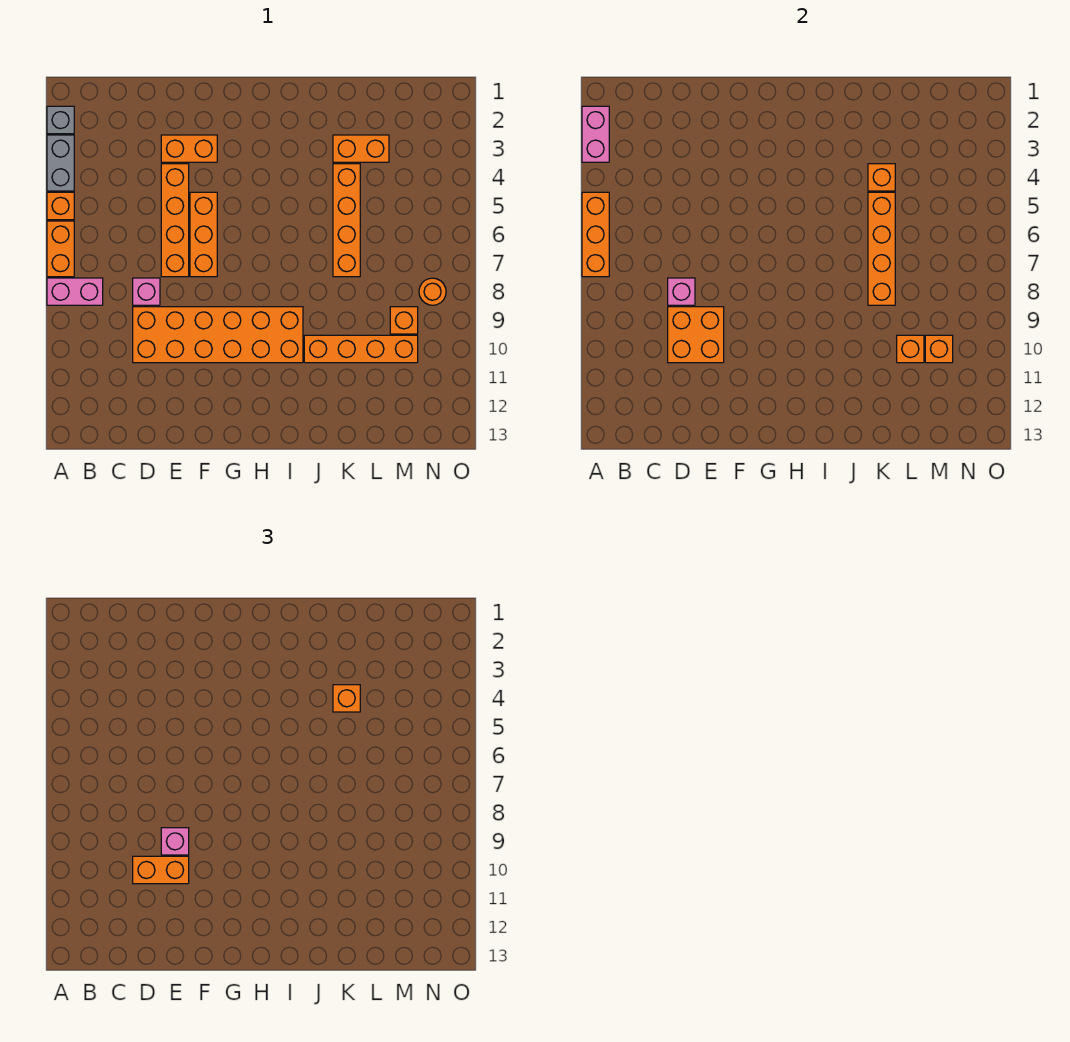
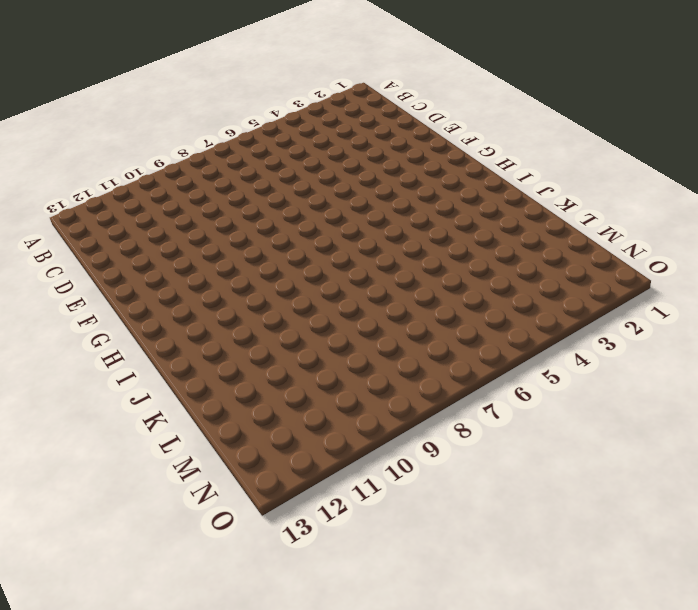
none -> grey brick A2 level 1
none -> grey brick A3:A4 level 1
none -> orange brick A5 level 1

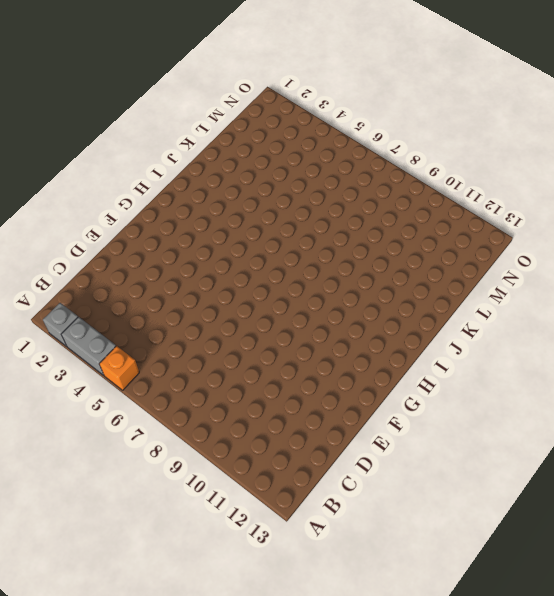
none -> orange brick A6:A7 level 1
none -> pink brick A8:B8 level 1
none -> pink brick D8 level 1

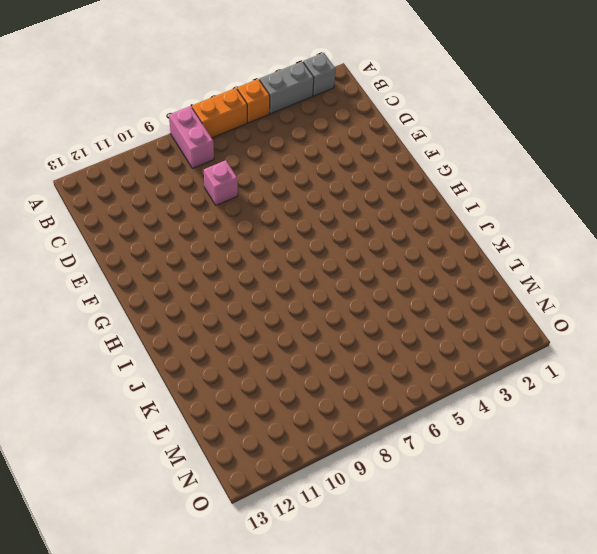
none -> orange brick D9:I10 level 1
none -> orange brick E3:F3 level 1
none -> orange brick E4:E7 level 1

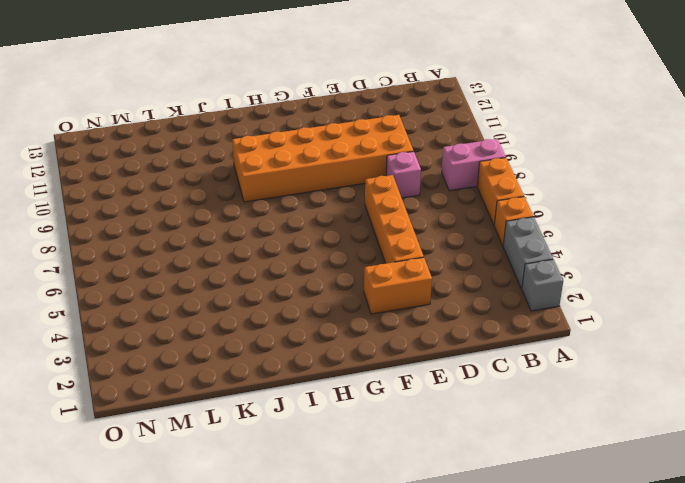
none -> orange brick F5:F7 level 1
none -> orange brick J10:M10 level 1
none -> orange brick K3:L3 level 1

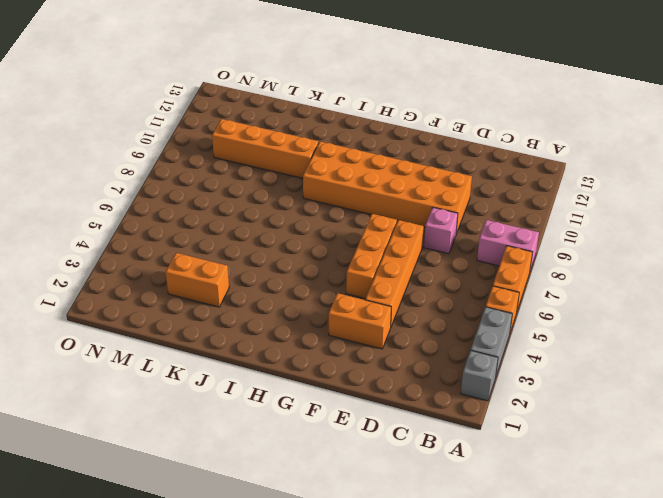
none -> orange brick K4:K7 level 1
none -> orange brick M9 level 1
none -> orange round brick N8 level 1

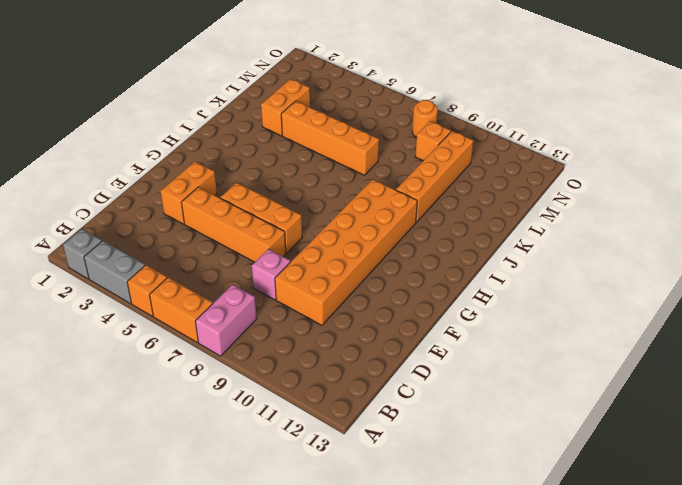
none -> pink brick A2:A3 level 2
none -> orange brick A5:A7 level 2
none -> pink brick D8 level 2

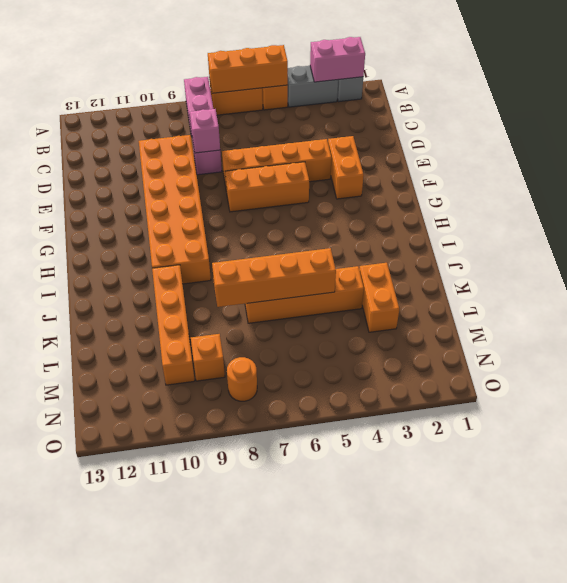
none -> orange brick D9:E10 level 2
none -> orange brick K4 level 2
none -> orange brick L10 level 2

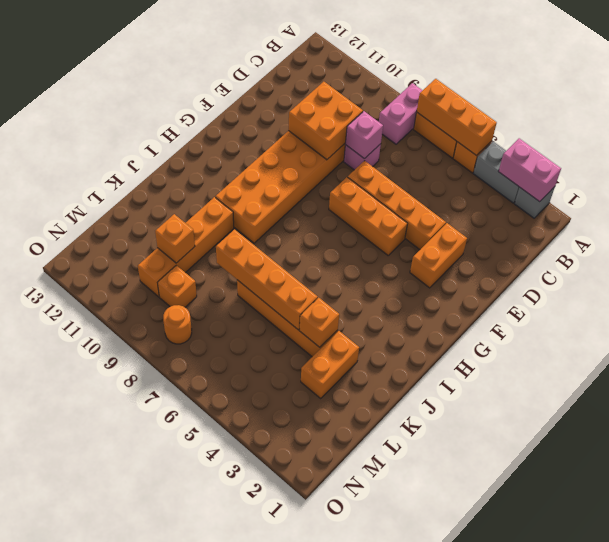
none -> orange brick M10 level 2
none -> orange brick D10:E10 level 3
none -> pink brick E9 level 3

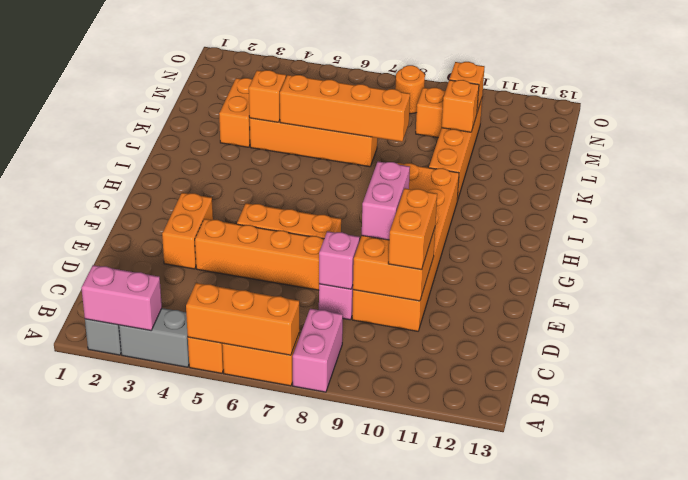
pink brick E9:F9 level 3 -> pink brick E9 level 3
none -> orange brick K4 level 3

